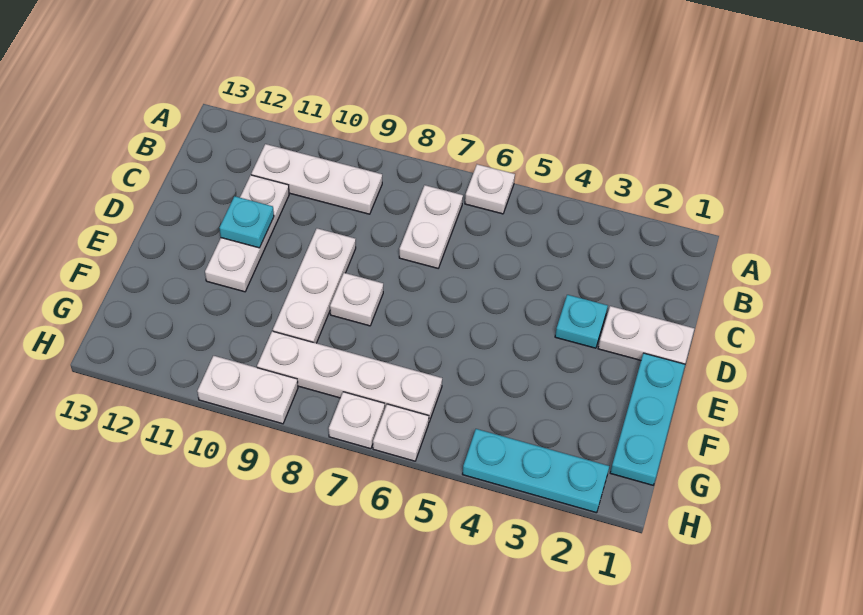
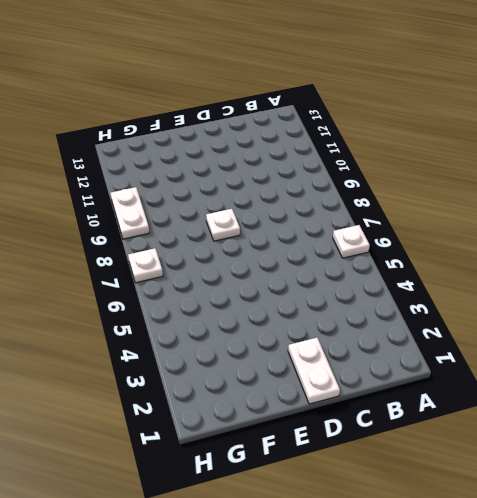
none -> white plate B7:C7 level 1
none -> white plate B9:B11 level 1
none -> white plate C11:E11 level 1

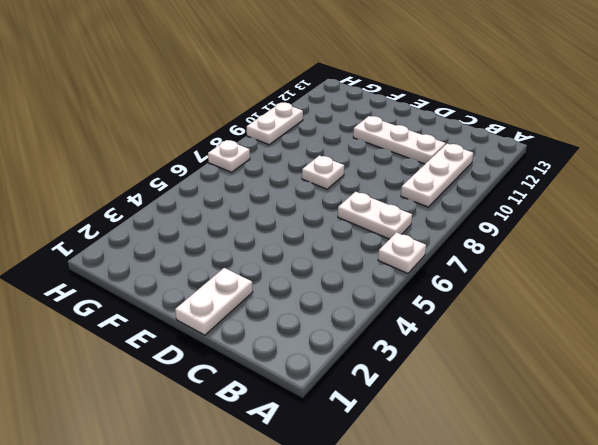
none -> cyan plate D3 level 1
none -> white plate D9:F9 level 1
none -> cyan plate E1:G1 level 1

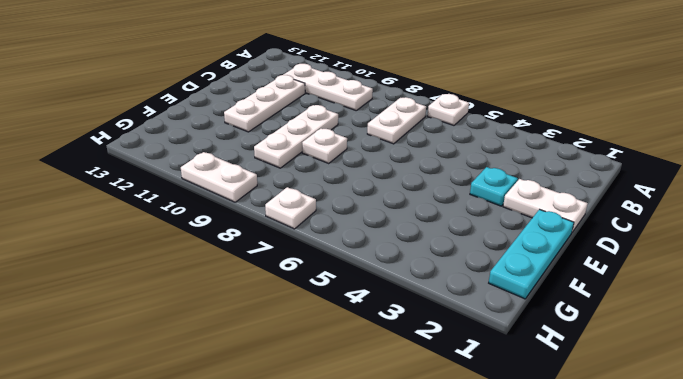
none -> white plate G6:G9 level 1
none -> cyan plate H2:H4 level 1
none -> white plate H6 level 1

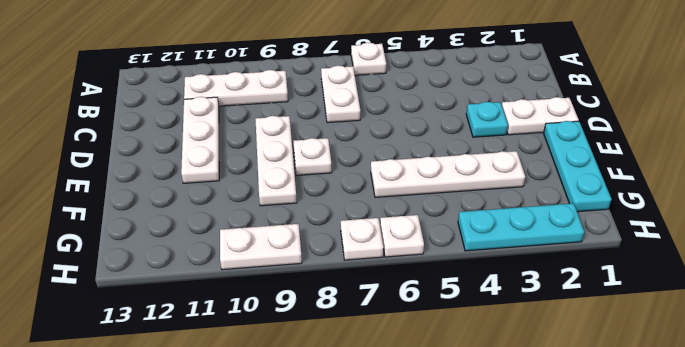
white plate F3:F6 level 1 -> white plate G6:G9 level 1
none -> cyan plate D11 level 2

